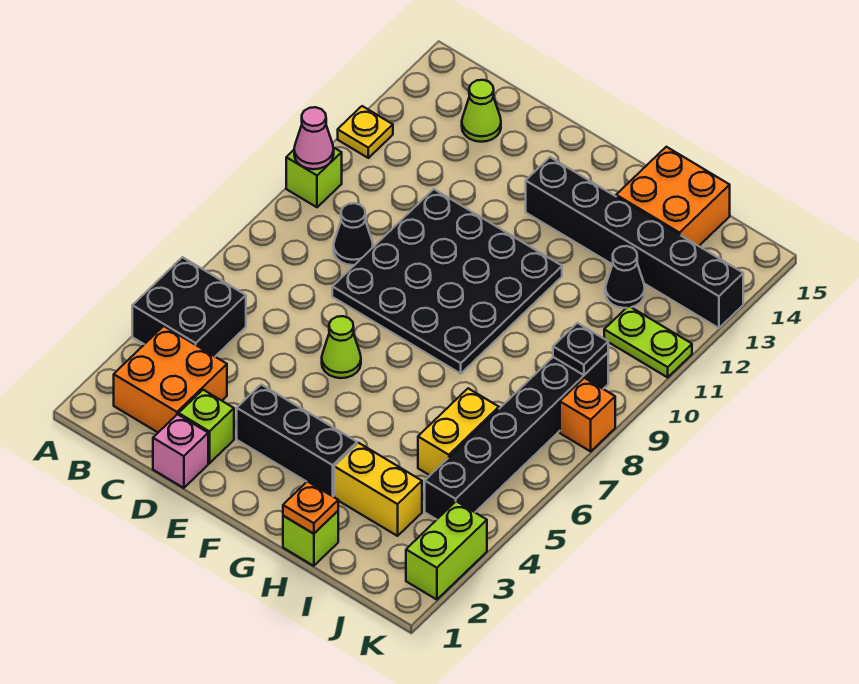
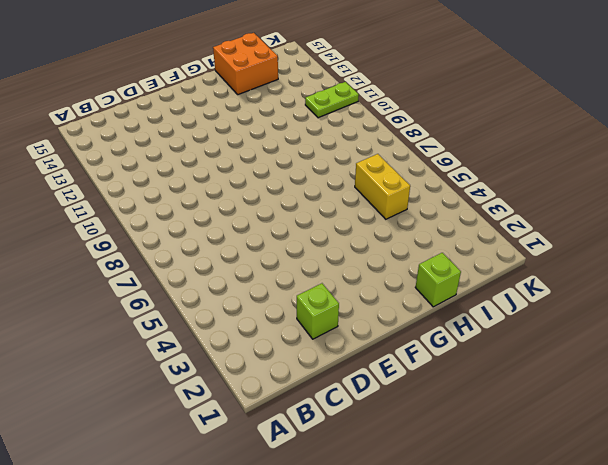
none -> black brick A4:B5 level 1
none -> lime brick A10 level 1
none -> yellow plate A12 level 1

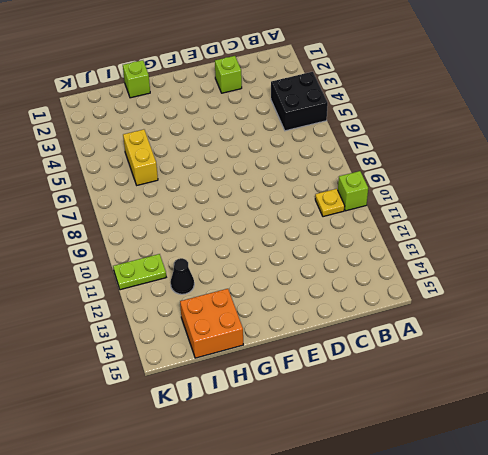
yellow plate B10 level 1 -> yellow plate A12 level 1
none -> orange brick B2:C3 level 1
none -> black cone C9 level 1
none -> lime cone C14 level 1

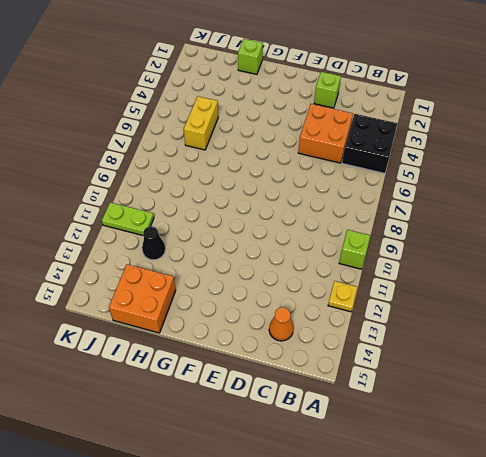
orange brick C4:D5 level 1 -> orange brick B2:C3 level 1
orange cone C14 level 1 -> lime cone C14 level 1
none -> black cone C9 level 1
none -> pink brick D1 level 1
none -> black plate D8:G11 level 1

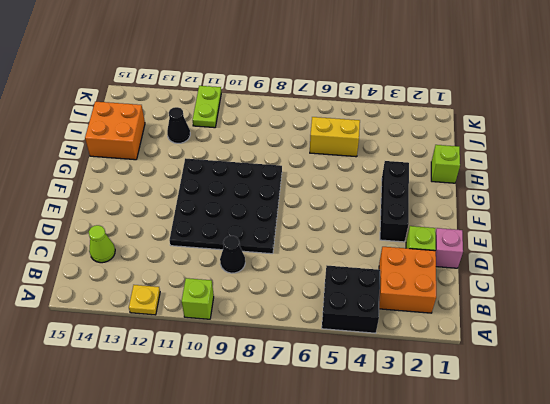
none -> lime cone E6 level 1
none -> black brick F13:K13 level 1
none -> yellow brick H3:I3 level 1

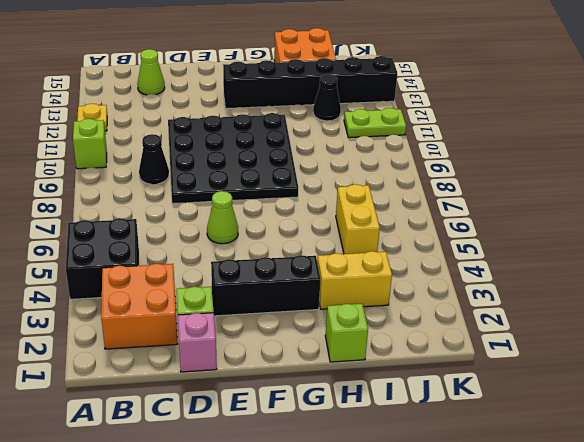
none -> black brick J4:J9 level 1
none -> lime brick K2:K3 level 1
none -> orange brick K8 level 1

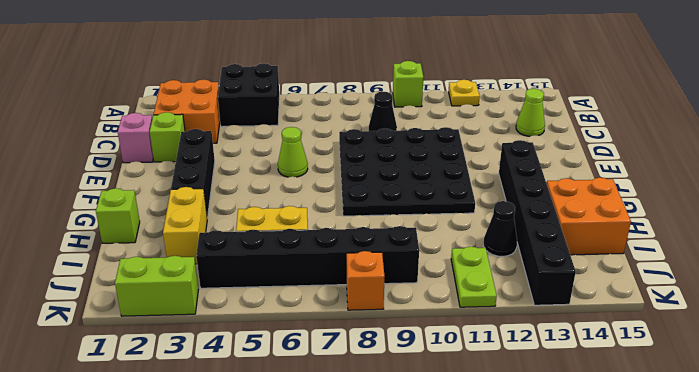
none -> pink cone A10 level 2
none -> orange plate H1 level 2
none -> black plate J9 level 2

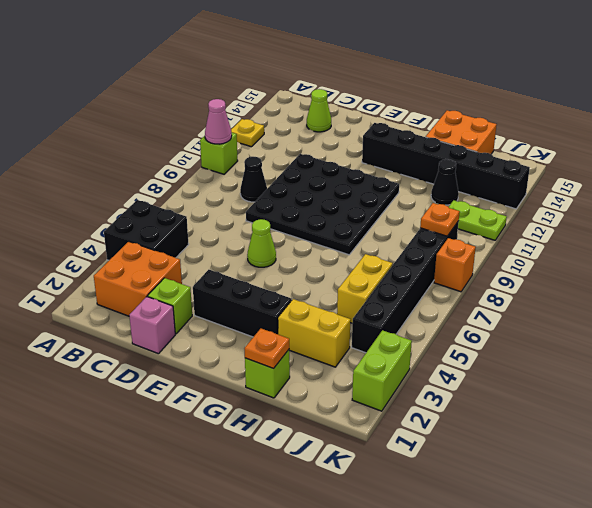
orange plate J9 level 2 -> black plate J9 level 2

